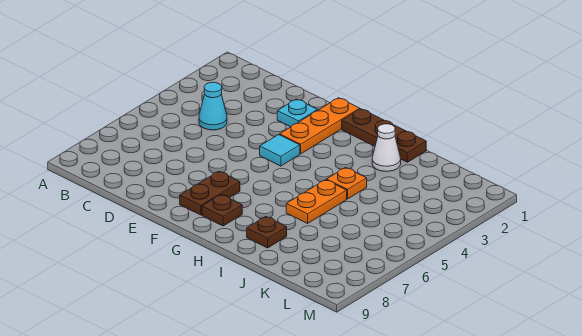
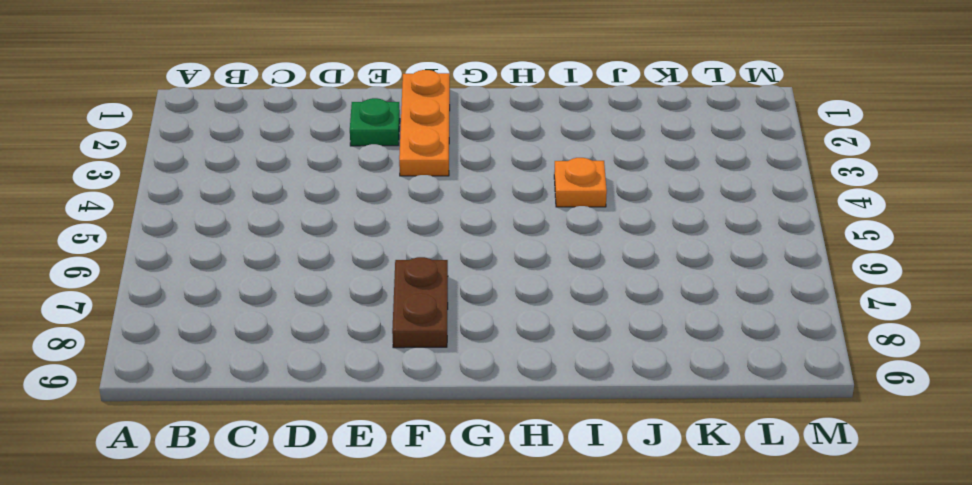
green plate E2 level 1 -> cyan plate E2 level 1
none -> cyan cone C4 level 1
none -> cyan tile F4 level 1

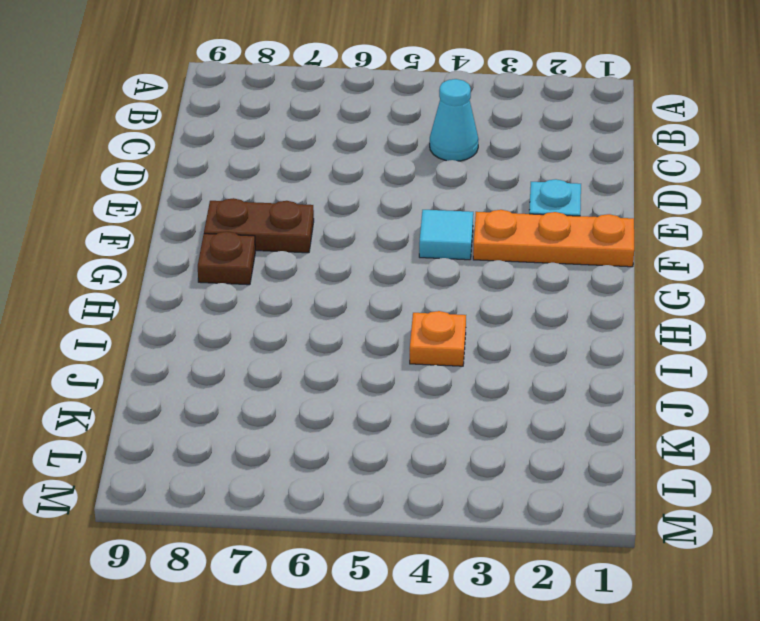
none -> brown plate G1:I1 level 1
none -> white cone I2 level 1

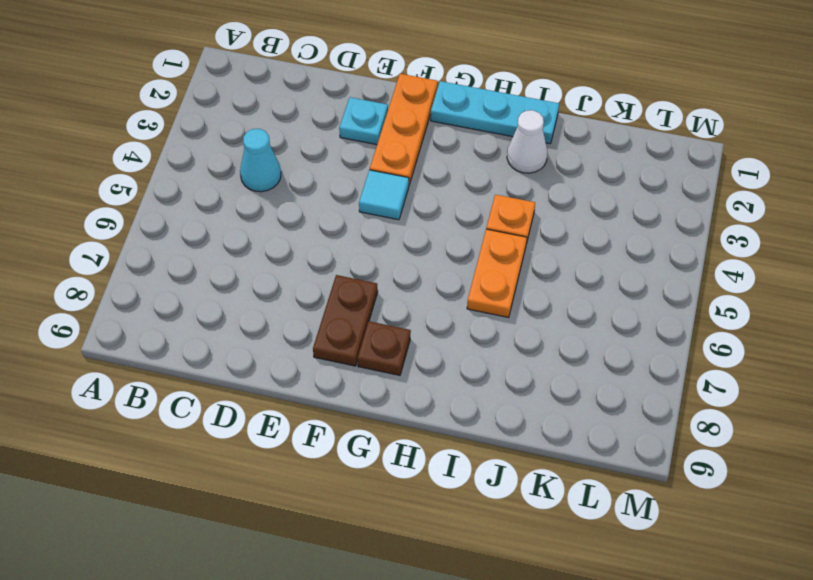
cyan plate G1:I1 level 1 -> brown plate G1:I1 level 1
none -> brown plate I8 level 1

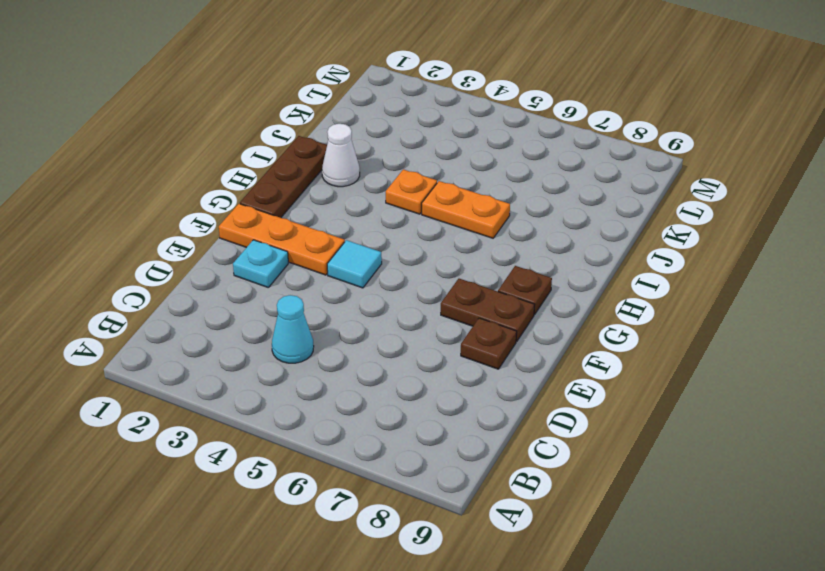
brown plate E8 level 1 -> brown plate I8 level 1

